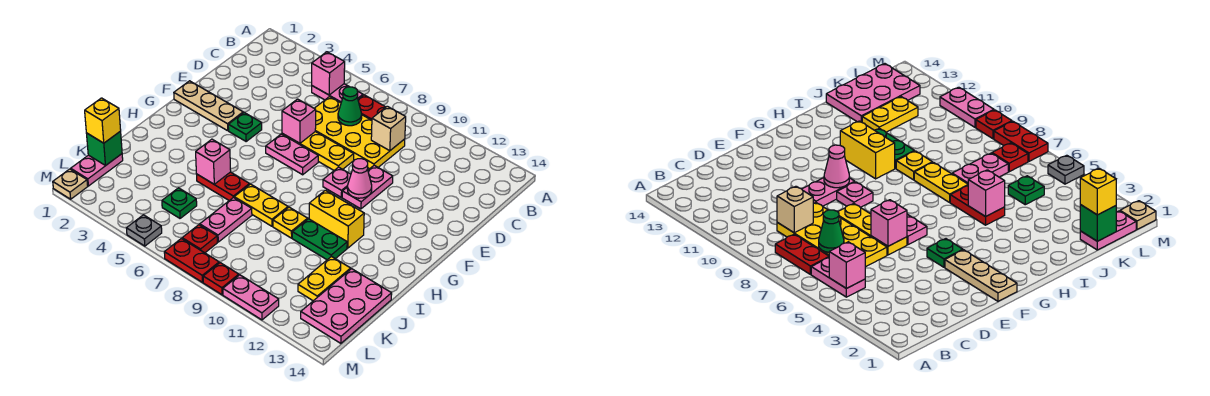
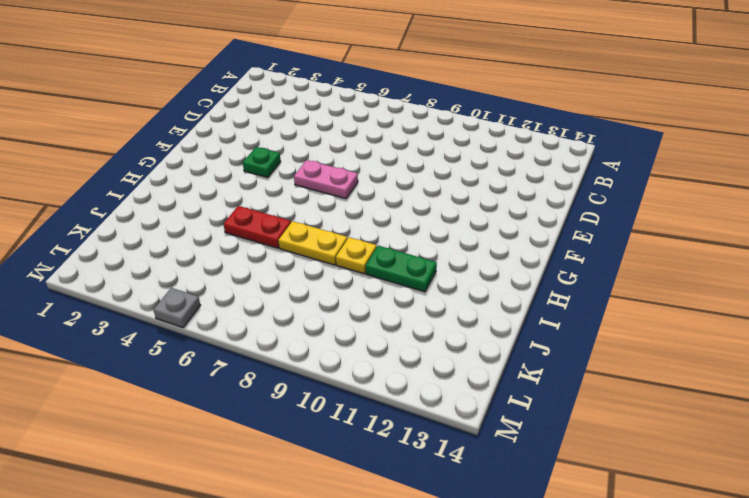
none -> pink plate B5:B6 level 1
none -> red plate B7:B8 level 1
none -> yellow plate C6:D9 level 1
none -> yellow plate E6:E8 level 1

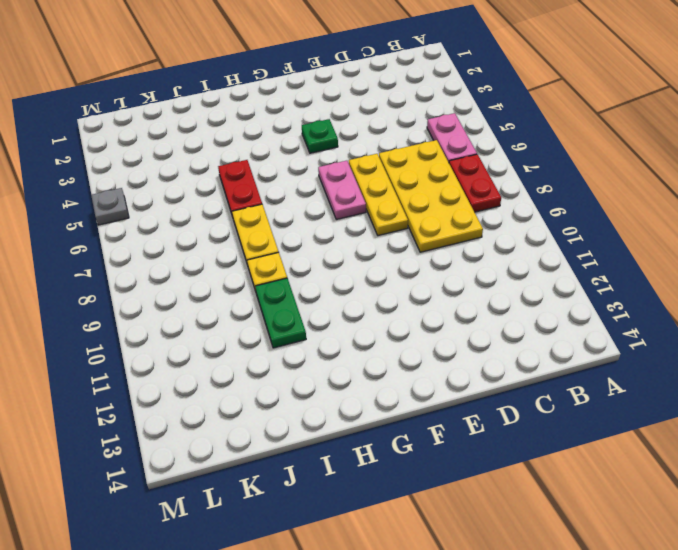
none -> pink plate E10:F10 level 1
none -> tan plate F1:F3 level 1
none -> pink plate F9 level 1
none -> yellow brick H10:H11 level 1

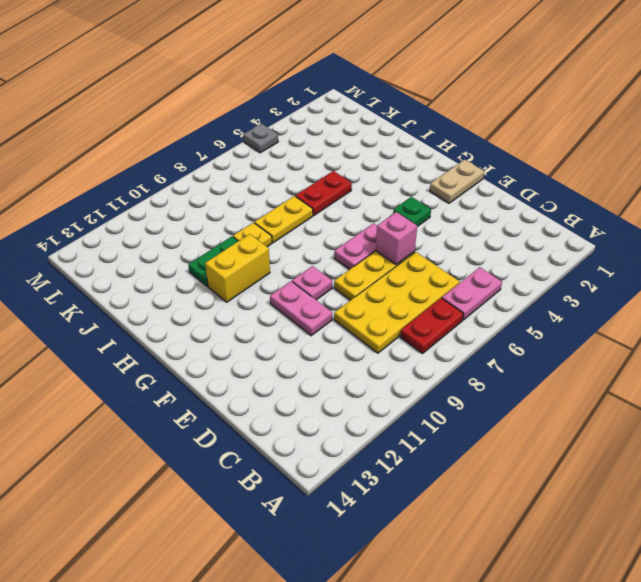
tan plate F1:F2 level 1 -> tan plate F1:F3 level 1
none -> pink plate J7:K7 level 1
none -> yellow plate J12:K12 level 1
none -> pink plate J13:L14 level 1
none -> pink plate K1:L1 level 1

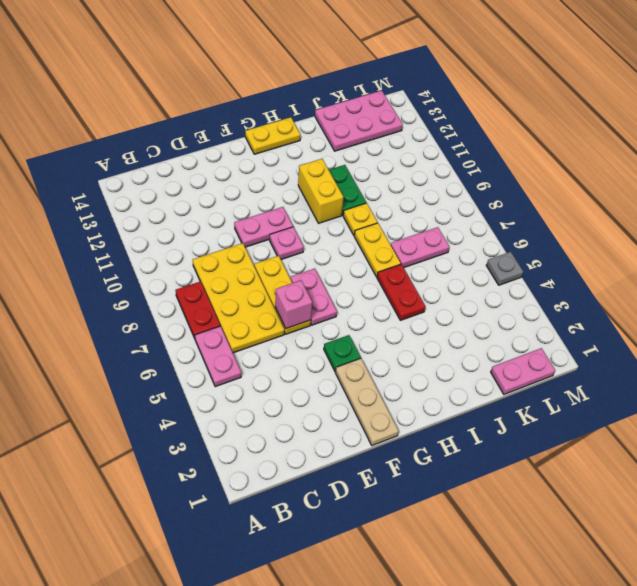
yellow plate G14:H14 level 1 -> yellow plate J12:K12 level 1
none -> green plate K5 level 1
none -> red plate L7 level 1
none -> tan plate M1 level 1
none -> red plate M7:M8 level 1

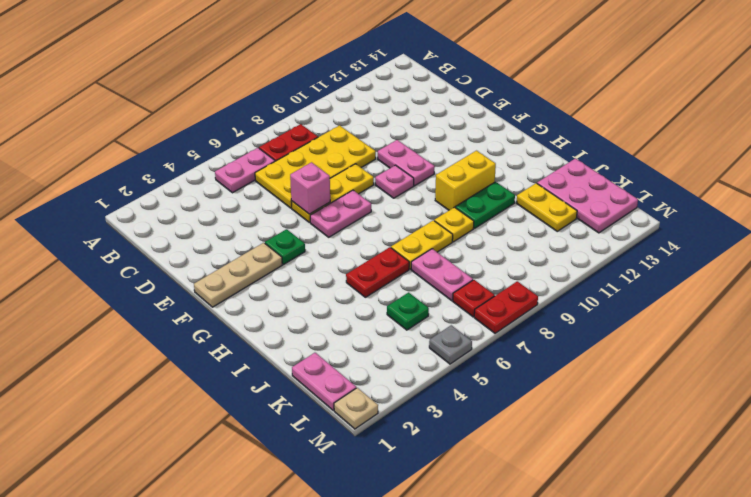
none -> red plate M9 level 1
none -> pink plate M10:M11 level 1
none -> pink brick B5 level 2
none -> green cone C7 level 2

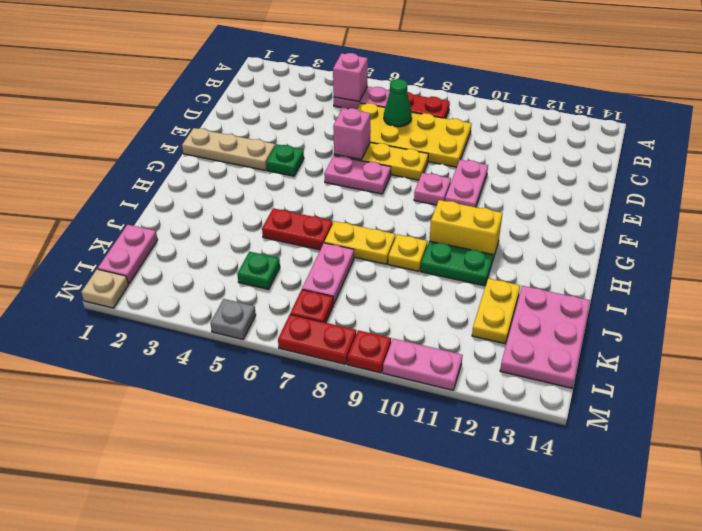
none -> tan brick C9 level 2
none -> pink cone F10 level 2
none -> pink brick I5 level 2
none -> green brick K1 level 2

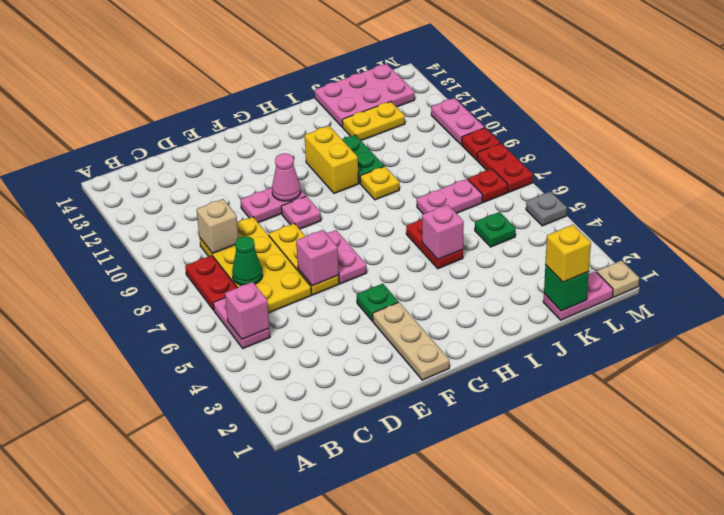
none -> yellow plate I7:I8 level 1

